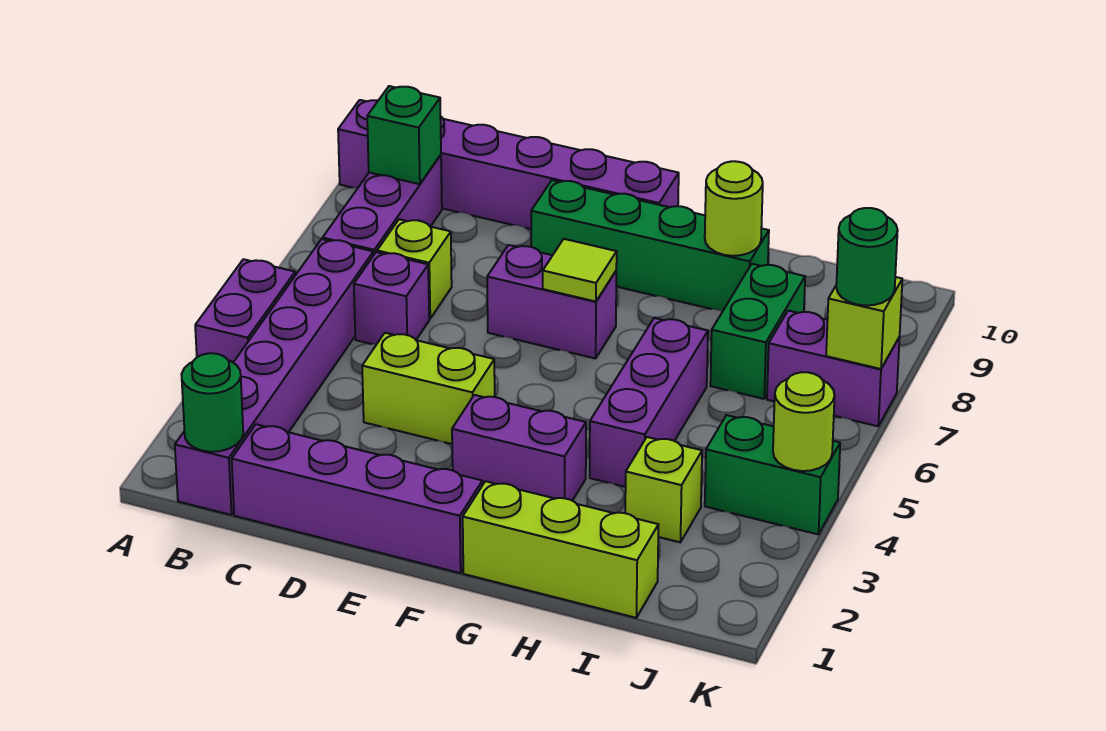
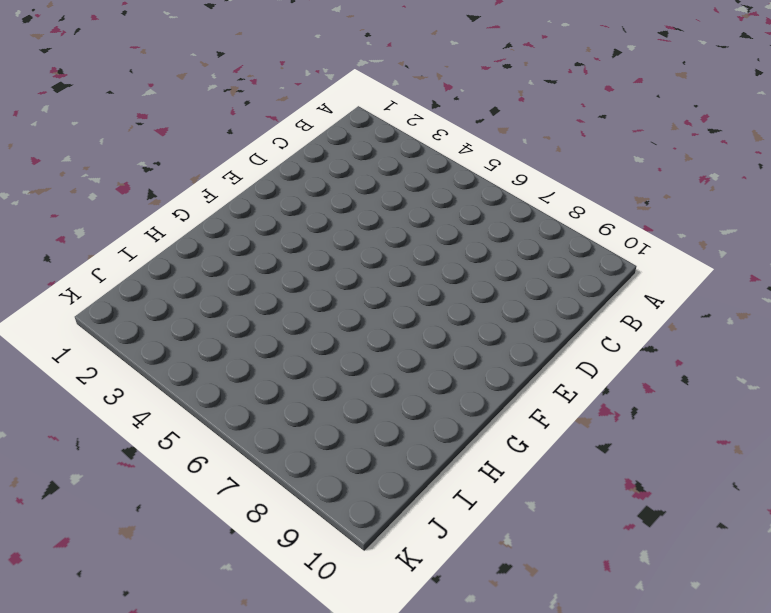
none -> purple brick A4:A5 level 1
none -> purple brick A10:F10 level 1
none -> purple brick B1:B6 level 1

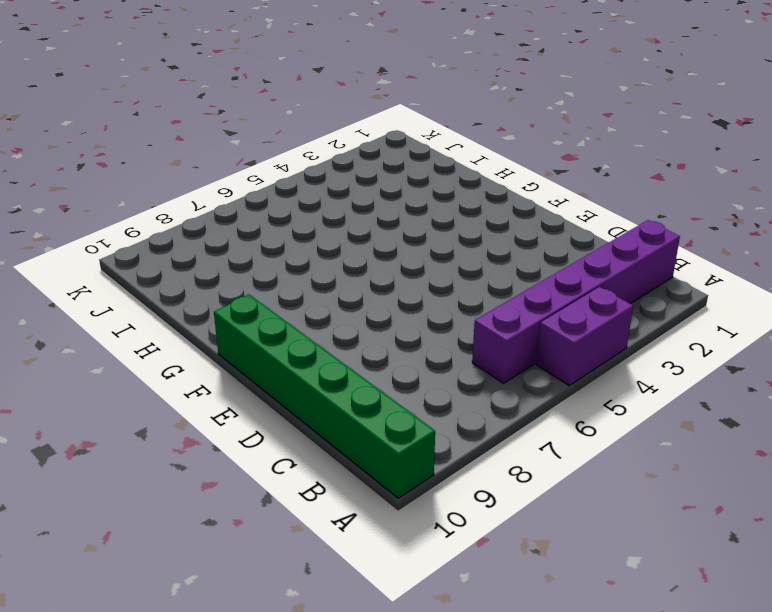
green brick A10:F10 level 1 -> purple brick A10:F10 level 1
none -> purple brick B7:B9 level 1
none -> purple brick C1:F1 level 1
none -> purple brick C6 level 1

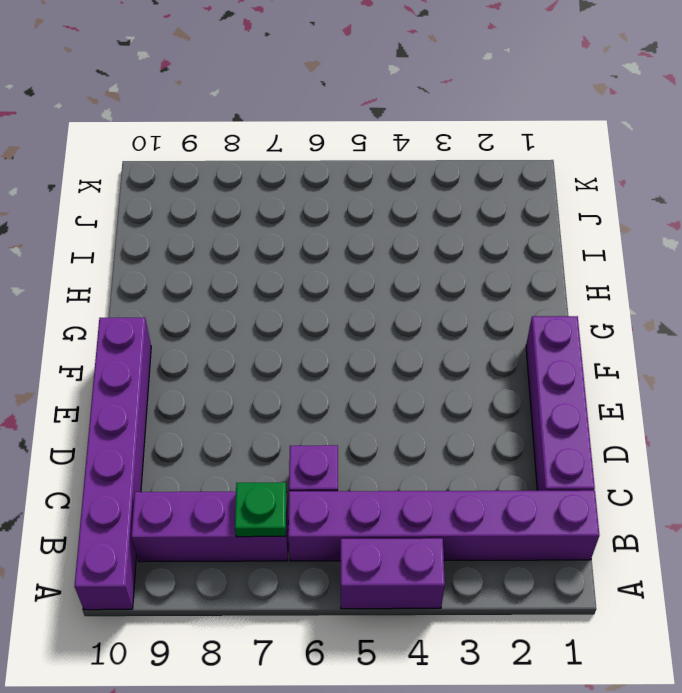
green plate B7 level 2 -> none
none -> lime brick C7 level 1
none -> lime brick D4:E4 level 1
none -> purple brick E7:F7 level 1

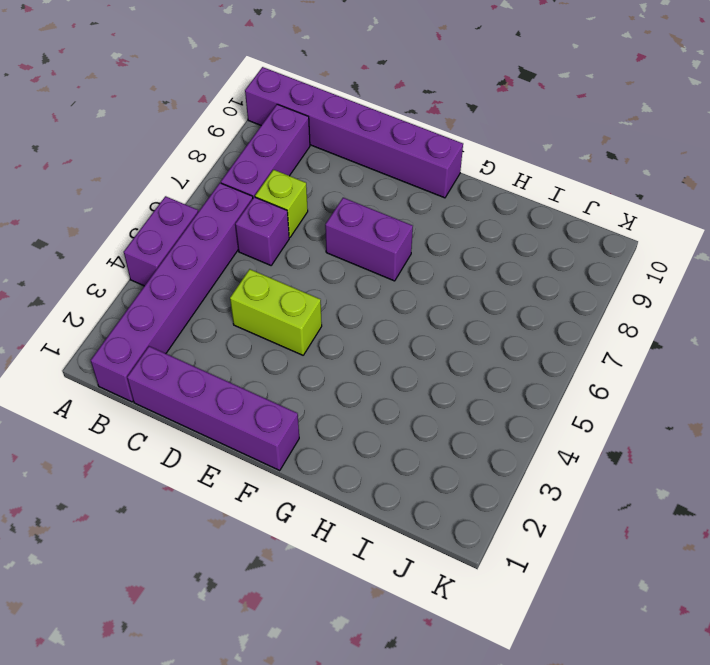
none -> green brick E9:H9 level 1
none -> purple brick F3:G3 level 1
none -> lime brick G1:I1 level 1

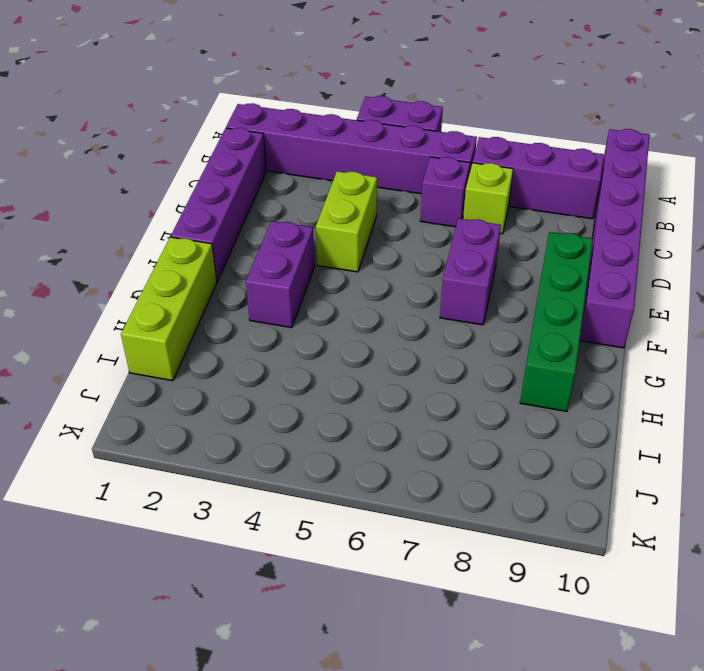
none -> purple brick H4:H6 level 1
none -> lime brick I3 level 1
none -> green brick I7:I8 level 1

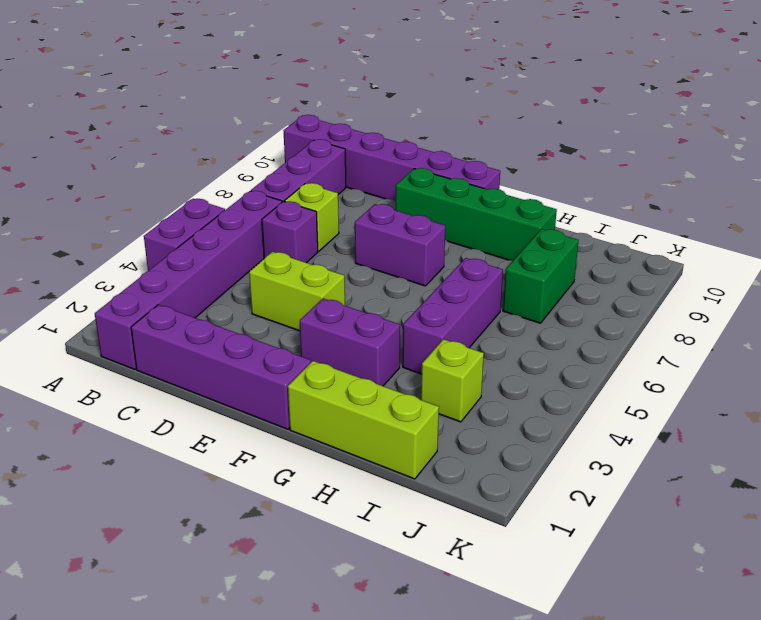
none -> green brick J4:K4 level 1
none -> purple brick J7:K7 level 1
none -> green round brick B1 level 2

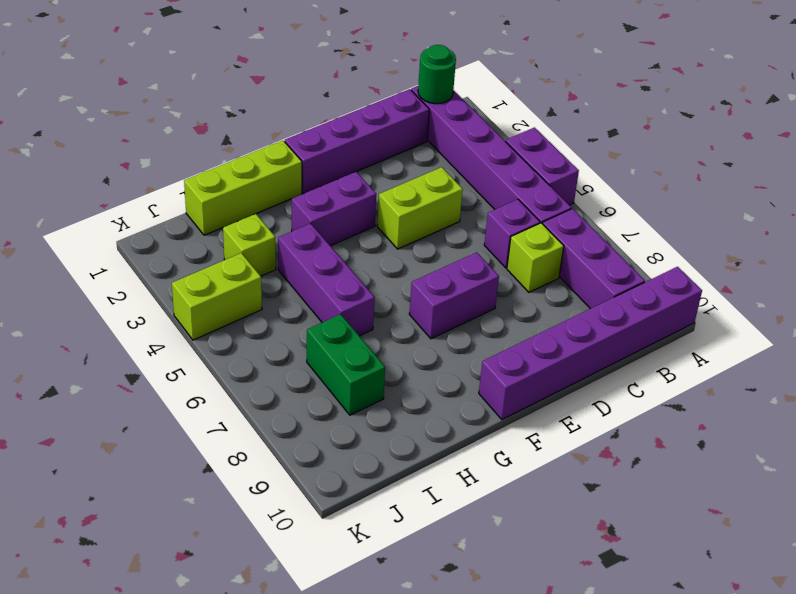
lime brick J4:K4 level 1 -> green brick J4:K4 level 1
none -> green brick E9:H9 level 1
none -> purple brick J7:K7 level 1
none -> green brick B9 level 2

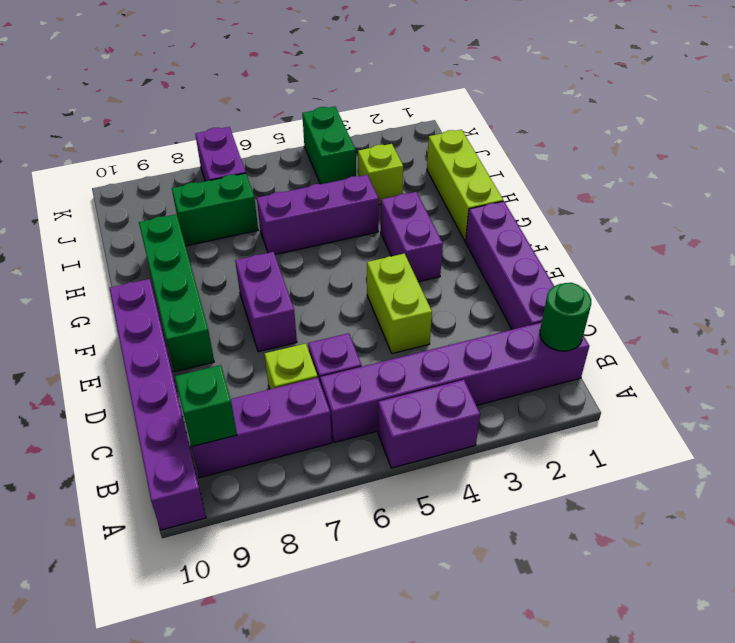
none -> lime tile F7 level 2
none -> lime round brick H9 level 2
none -> lime round brick K4 level 2

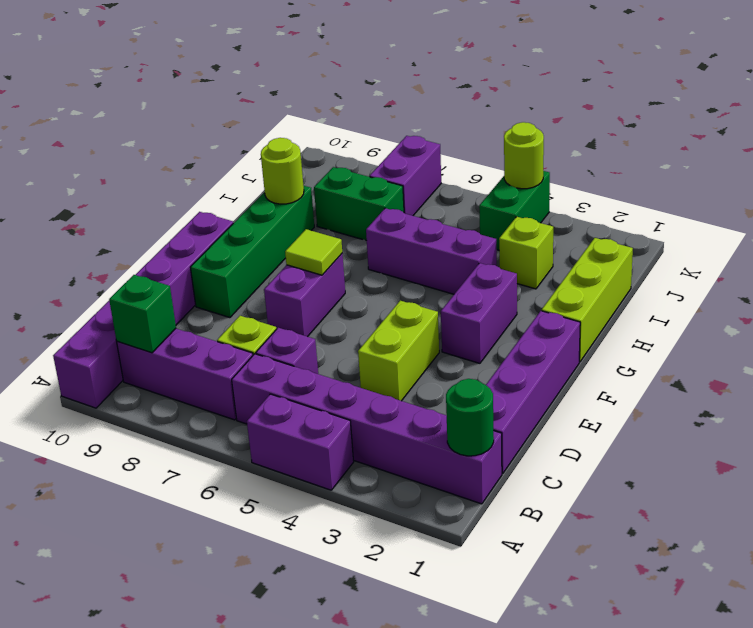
none -> lime brick K7 level 2
none -> green round brick K7 level 3

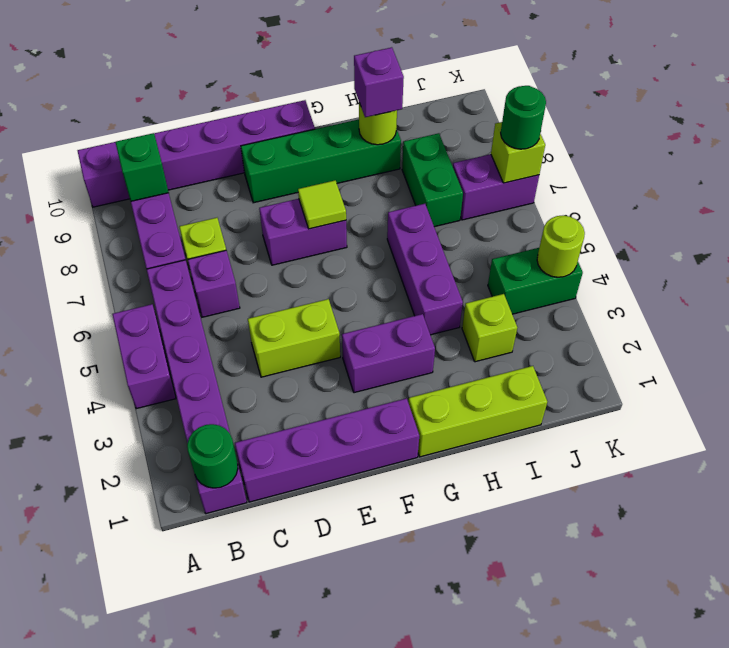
purple brick H9 level 3 -> none

